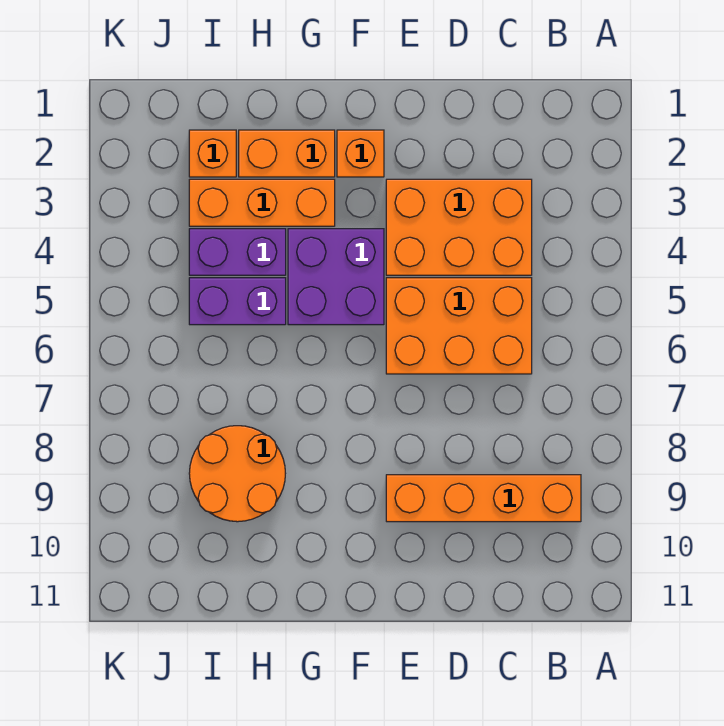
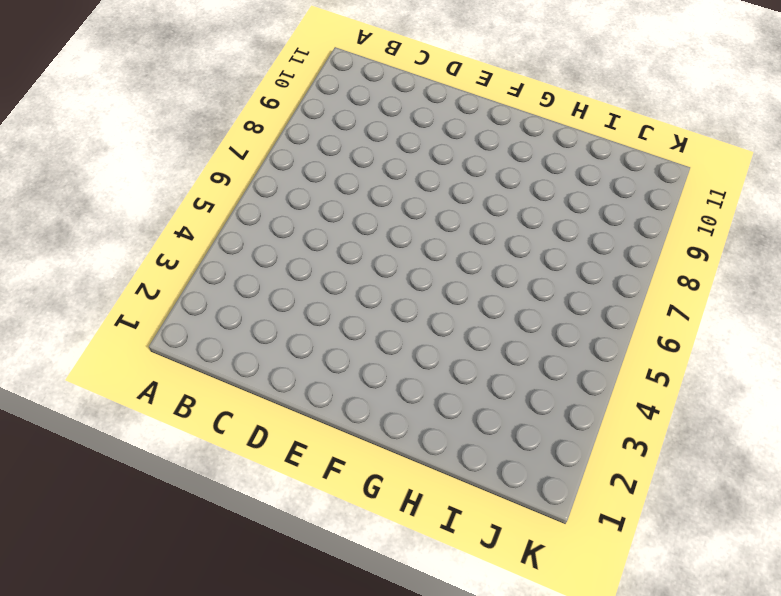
none -> orange brick B9:E9 level 1
none -> orange brick C3:E4 level 1

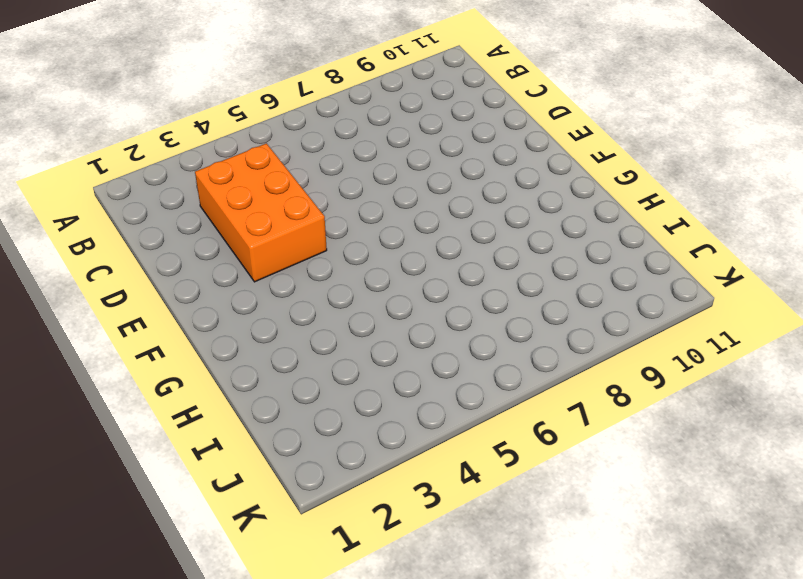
none -> orange brick B9:E9 level 1
none -> orange brick C5:E6 level 1

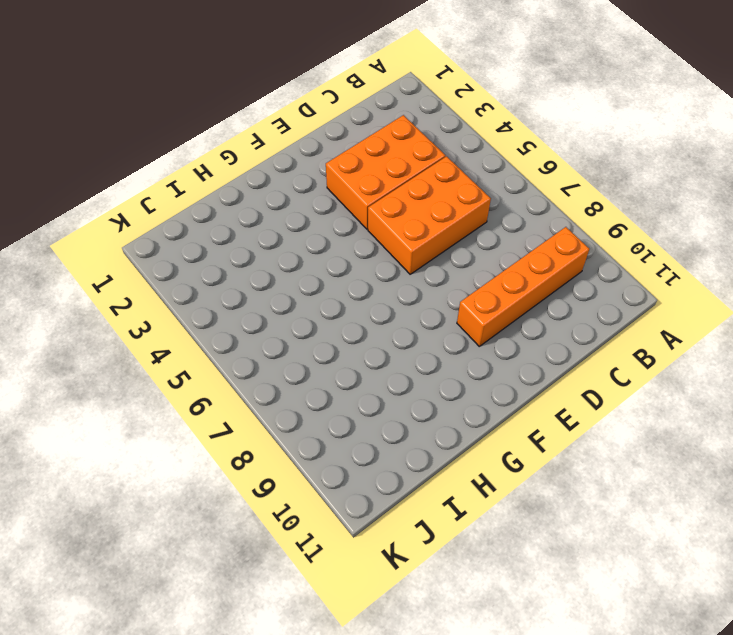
none -> orange brick F2 level 1
none -> purple brick F4:G5 level 1

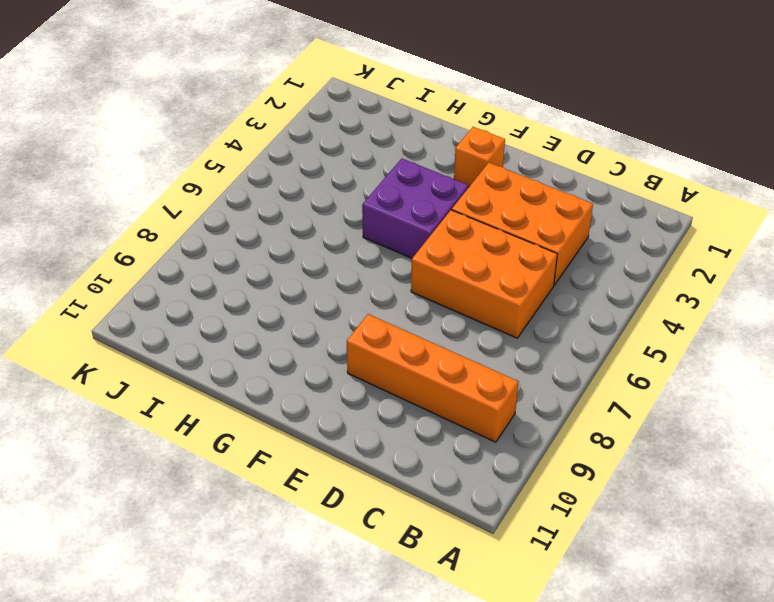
none -> orange brick G2:H2 level 1
none -> orange brick G3:I3 level 1

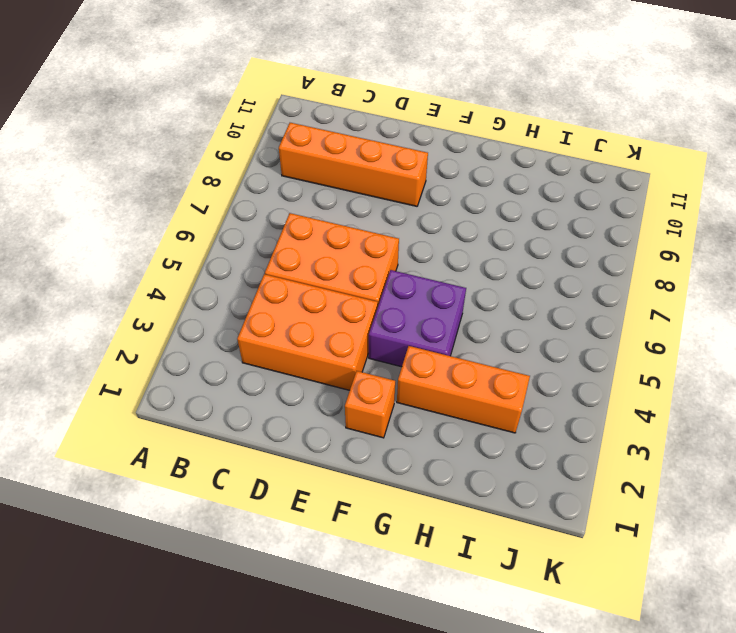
none -> orange brick G2:H2 level 1
none -> purple brick H4:I4 level 1

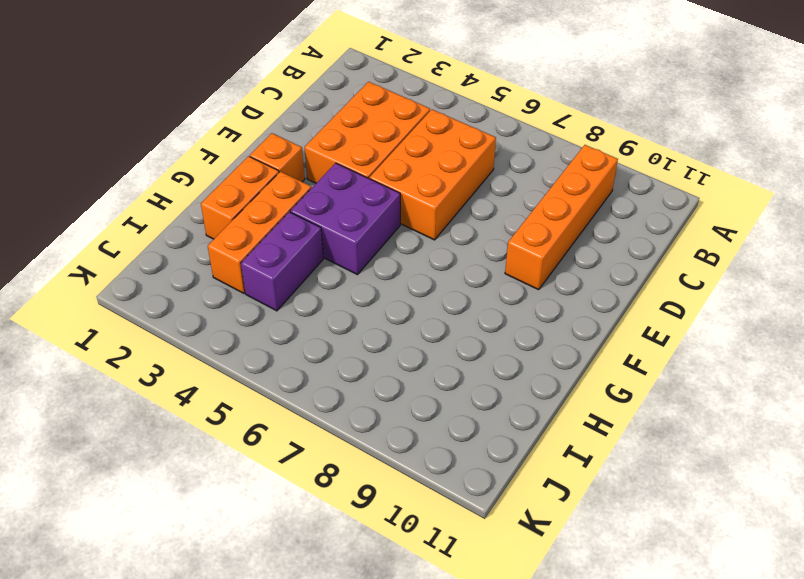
none -> purple brick H5:I5 level 1
none -> orange round brick H8:I9 level 1

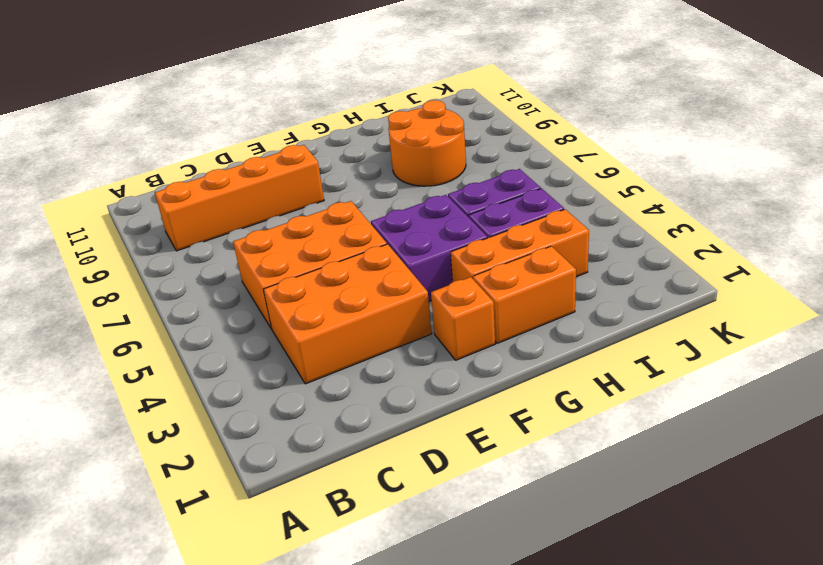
none -> orange brick I2 level 1

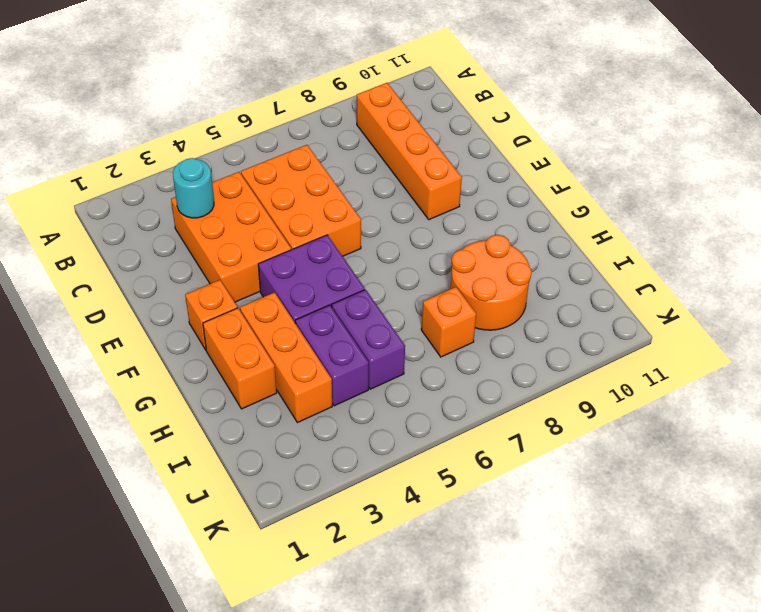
cyan round brick C3 level 2 -> none
orange brick I7 level 1 -> orange brick I2 level 1

